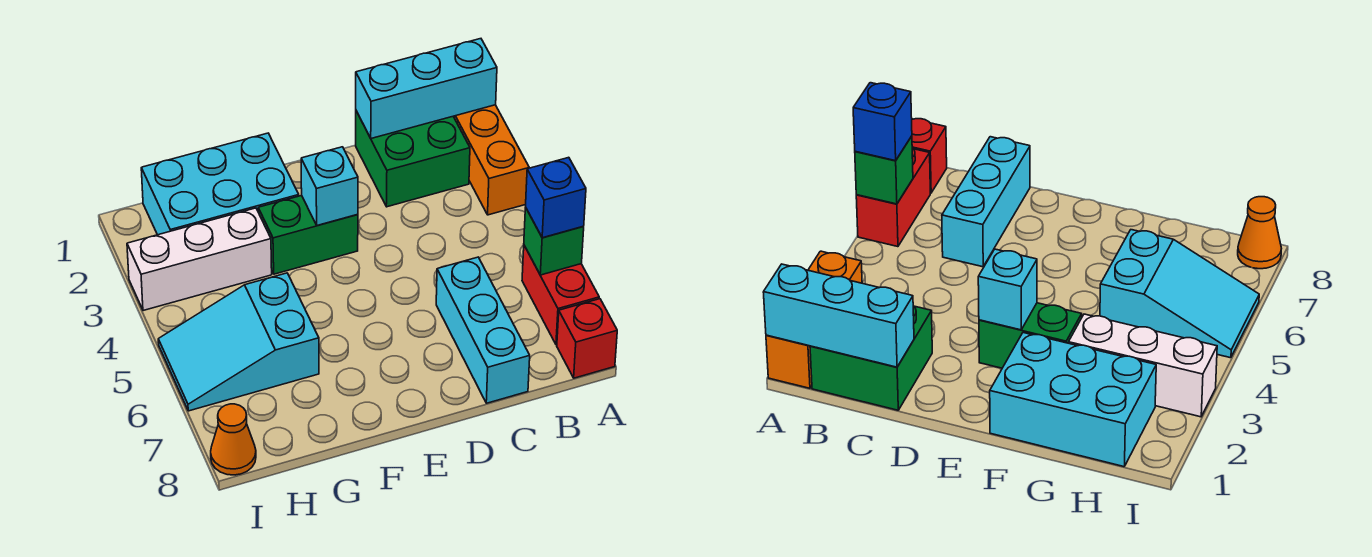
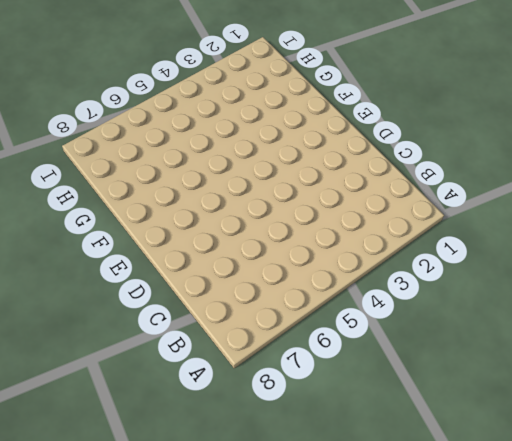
none -> orange brick A1:A3 level 1
none -> red brick A6:A7 level 1
none -> red brick A8 level 1

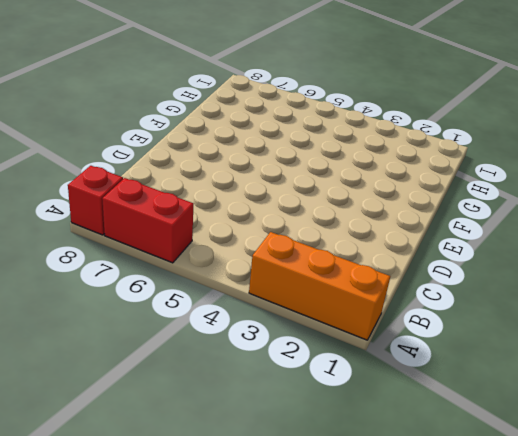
none -> green brick B1:C2 level 1
none -> cyan brick C6:C8 level 1
none -> green brick E3:F3 level 1

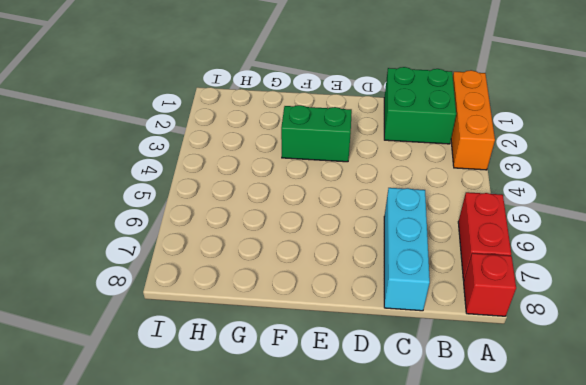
none -> cyan brick F1:H2 level 1
none -> white brick G3:I3 level 1
none -> cyan slope G5:I6 level 1 top G

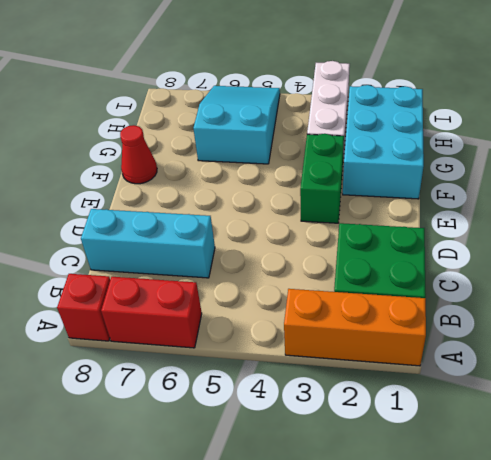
red cone F8 level 1 -> none
none -> orange cone I8 level 1
none -> cyan brick A1:C1 level 2
none -> green brick A6 level 2

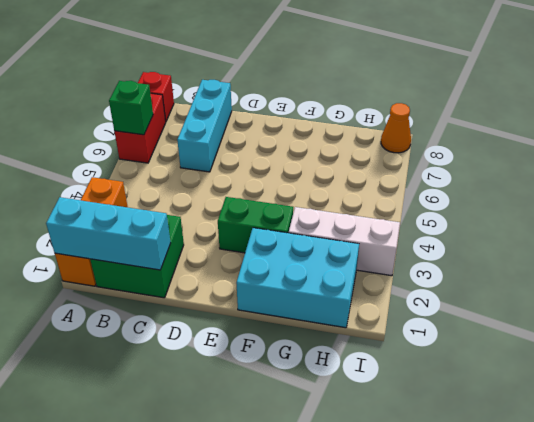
none -> cyan slope G5:I6 level 1 top G
none -> cyan brick E3 level 2
none -> blue brick A6 level 3

